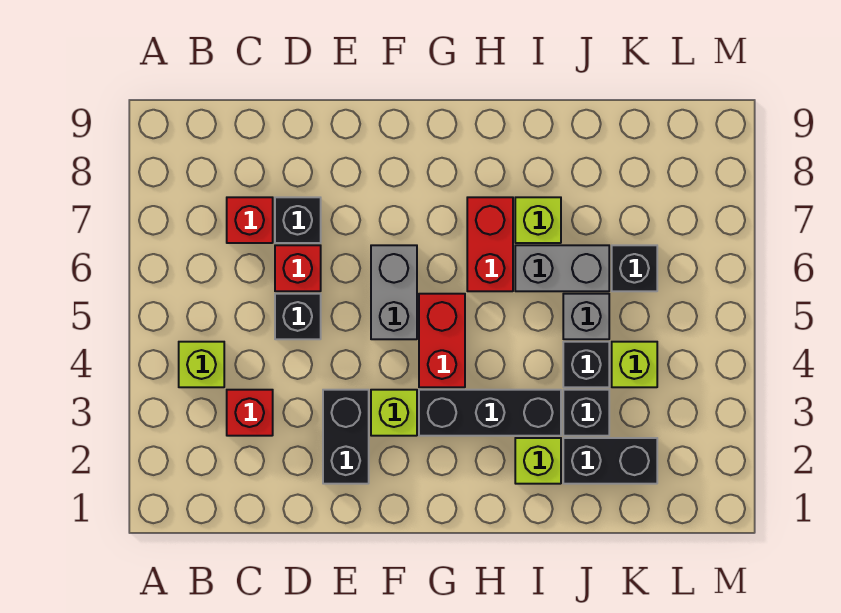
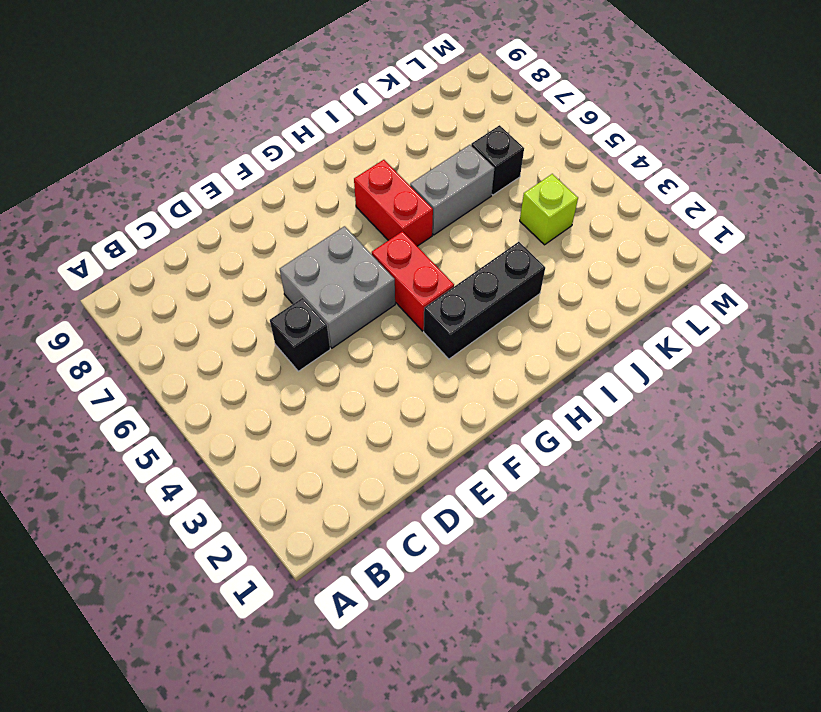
grey brick E5:F6 level 1 -> grey brick F5:F6 level 1
none -> lime brick B4 level 1
none -> red brick C3 level 1
none -> red brick C7 level 1

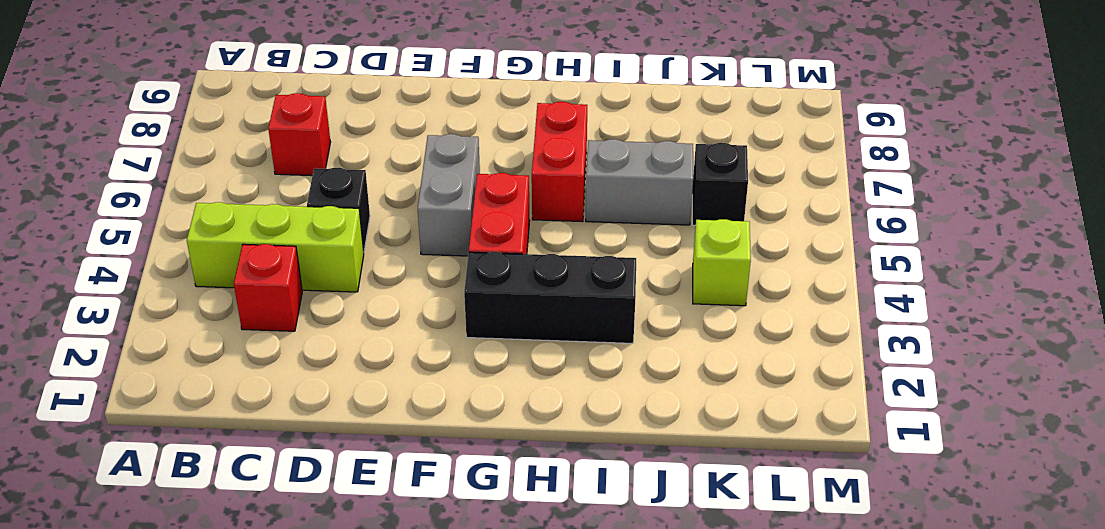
lime brick B4:D4 level 1 -> lime brick B4 level 1
none -> red brick D6 level 1
none -> black brick D7 level 1
none -> black brick E2:E3 level 1

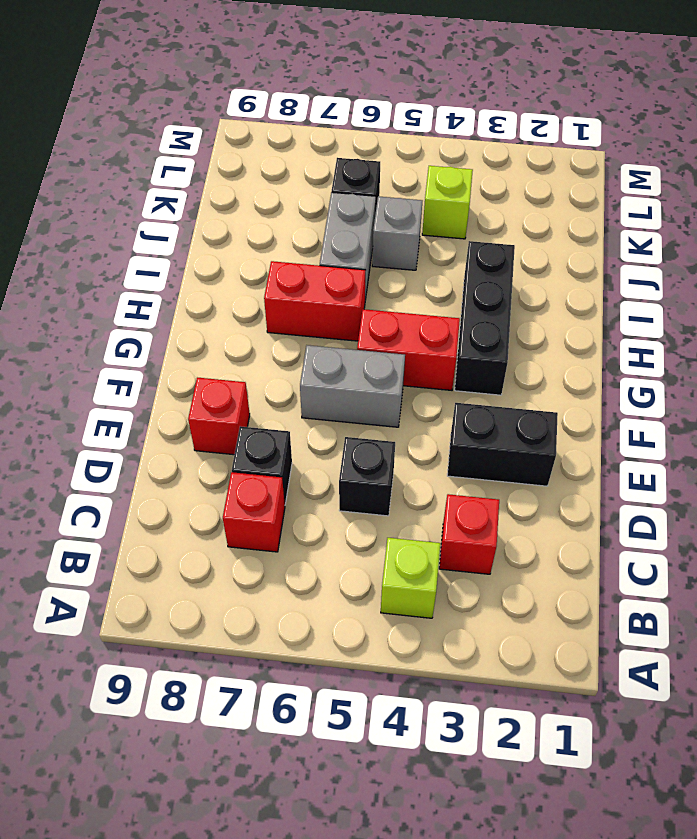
red brick E8 level 1 -> red brick D6 level 1
none -> lime brick F3 level 1
none -> lime brick I2 level 1
none -> lime brick I7 level 1

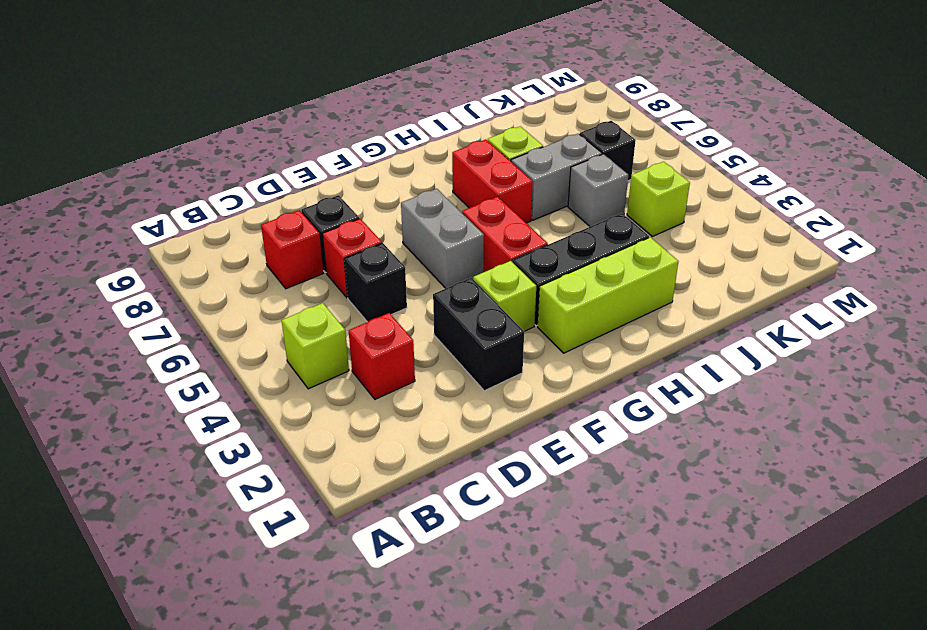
lime brick G2:I2 level 1 -> lime brick I2 level 1
none -> black brick J2:K2 level 1
none -> black brick J3 level 1
none -> black brick J4 level 1

